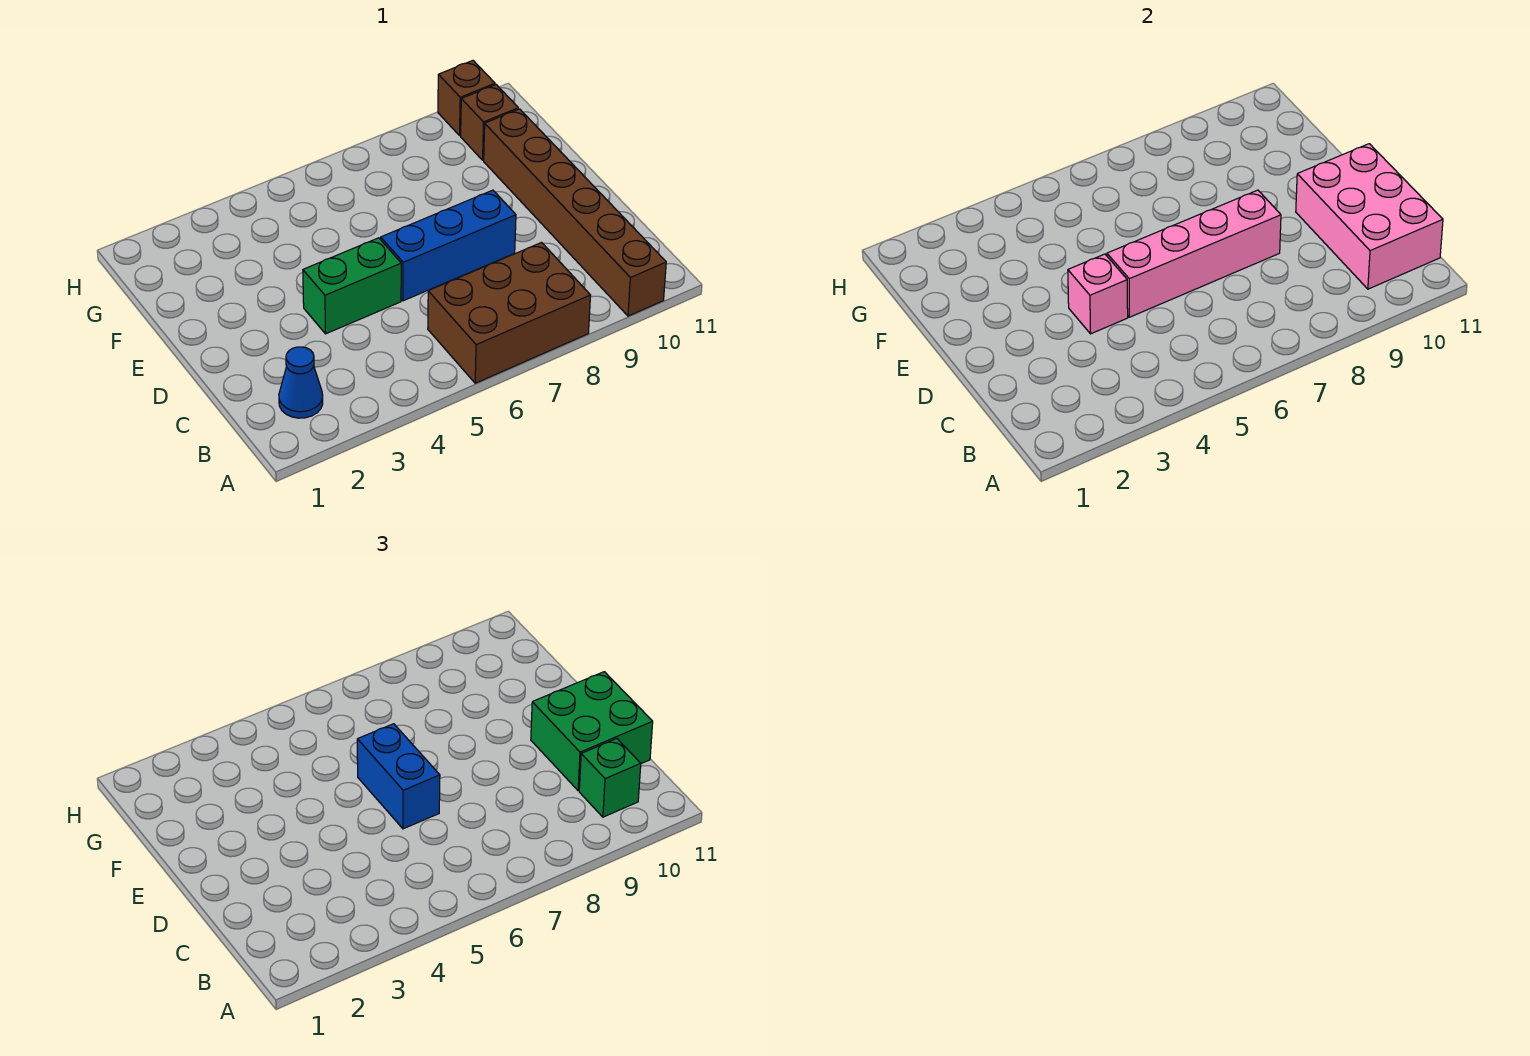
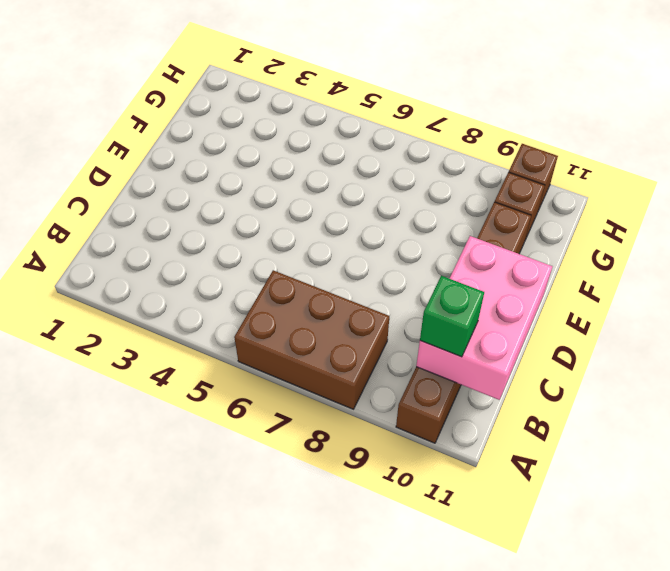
none -> blue cone B2 level 1
none -> green brick D4:D5 level 1
none -> blue brick D6:D8 level 1

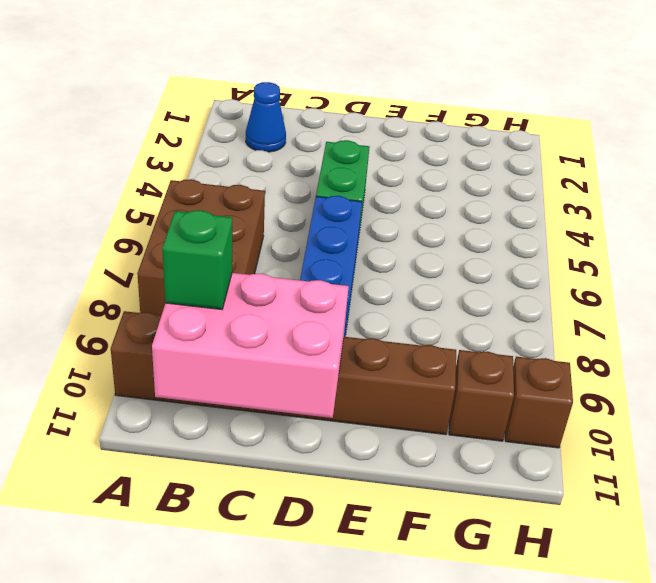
none -> pink brick D4 level 2
none -> pink brick D5:D8 level 2
none -> green brick C10:D11 level 3

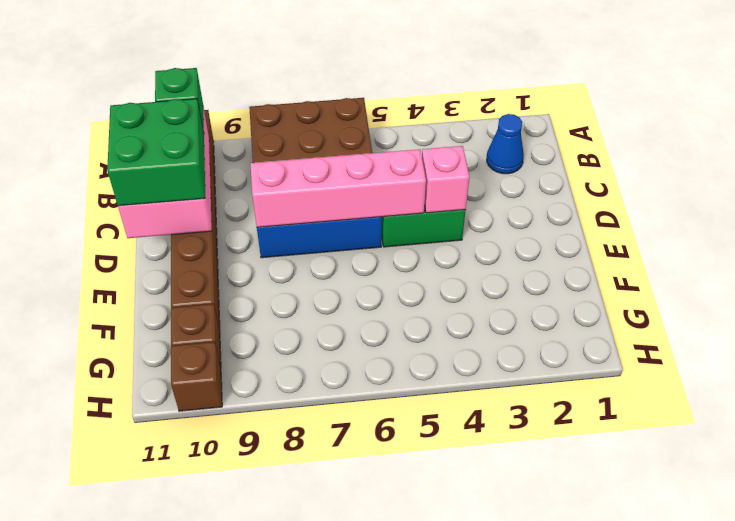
none -> blue brick D6:E6 level 3

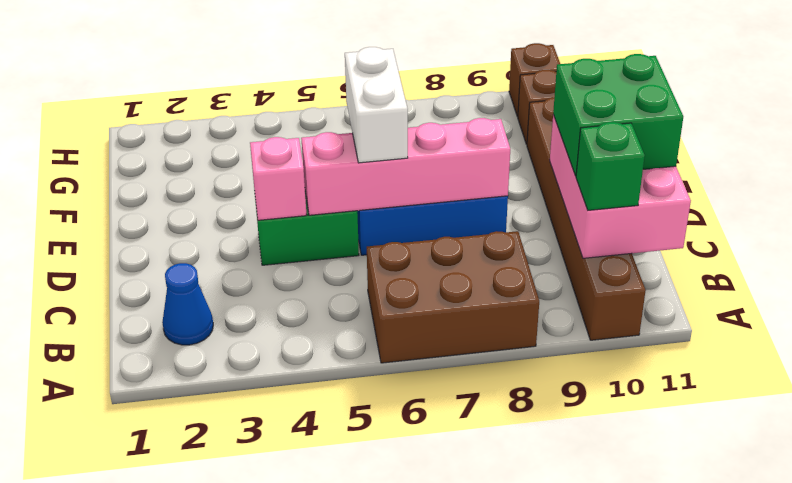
white brick D6:E6 level 3 -> blue brick D6:E6 level 3

